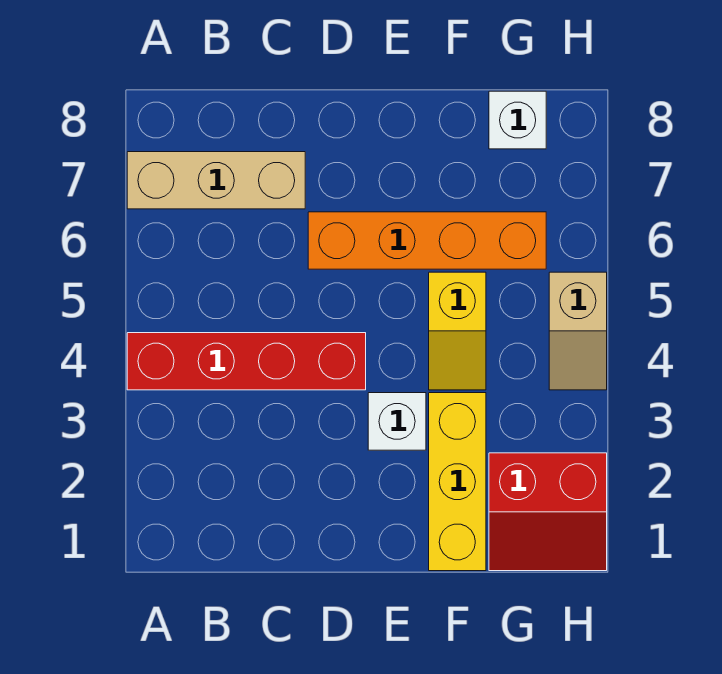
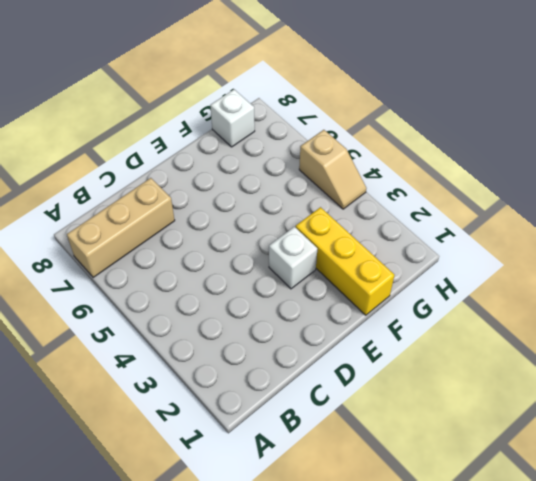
none -> red brick A4:D4 level 1
none -> orange brick D6:G6 level 1

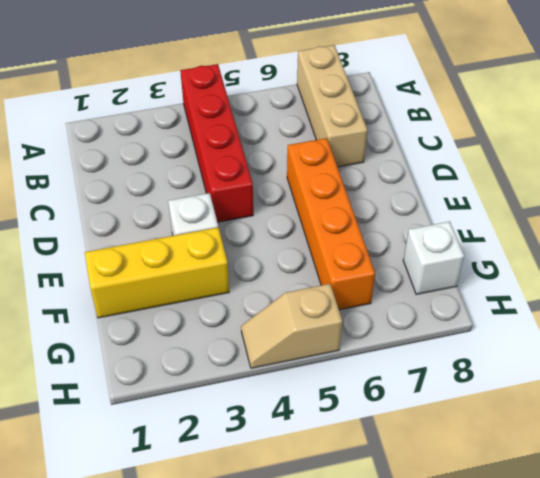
none -> yellow slope F4:F5 level 1 top 5
none -> red slope G1:H2 level 1 top 2

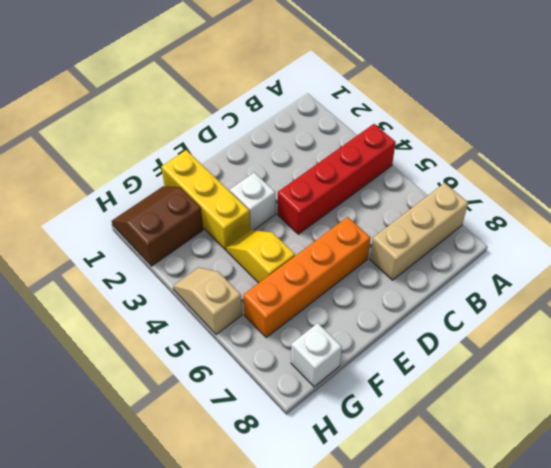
brown slope G1:H2 level 1 top 2 -> red slope G1:H2 level 1 top 2

